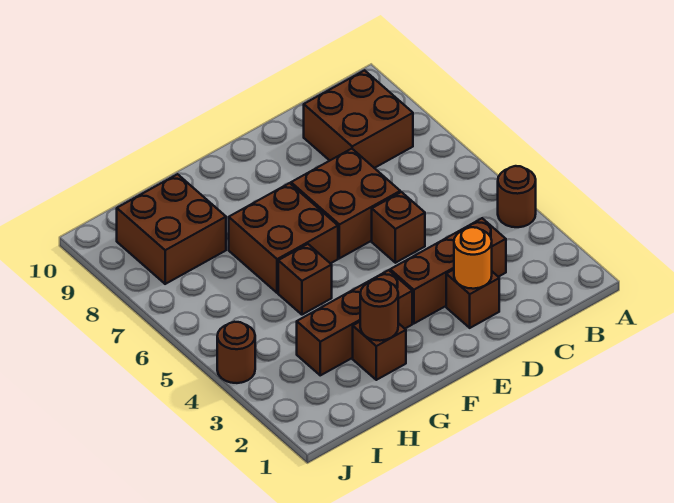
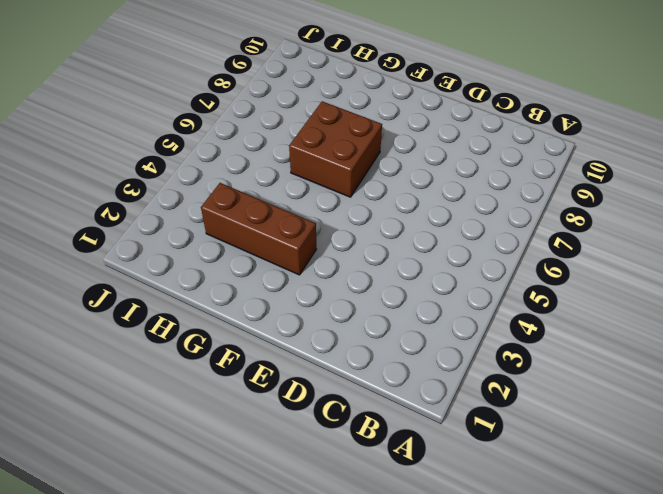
none -> brown round brick A4 level 1
none -> brown brick B8:C9 level 1
none -> brown brick C3:E3 level 1

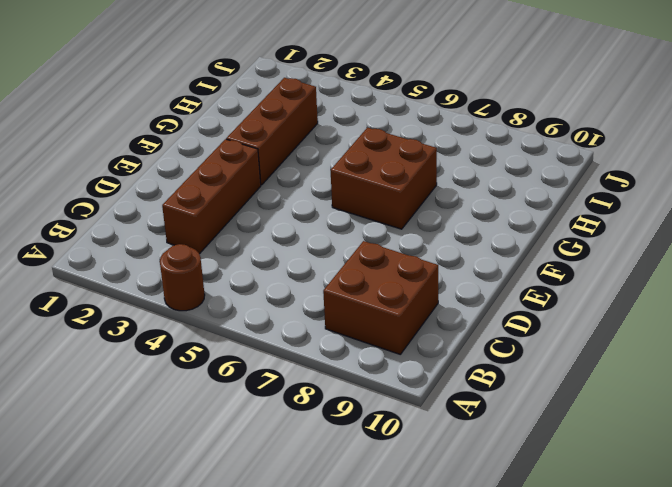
none -> brown brick D2 level 1
none -> brown brick D5 level 1
none -> brown brick D6:E7 level 1

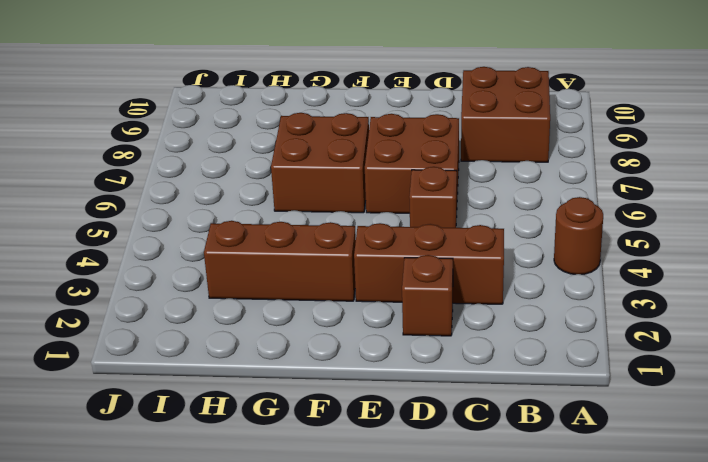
none -> brown brick G2 level 1
none -> brown brick G5 level 1
none -> brown brick H8:I9 level 1

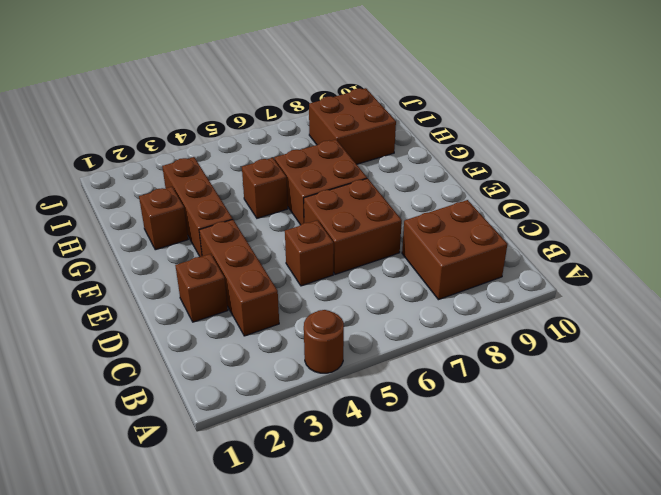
none -> brown round brick J4 level 1
none -> orange round brick D2 level 2
none -> brown round brick G2 level 2

